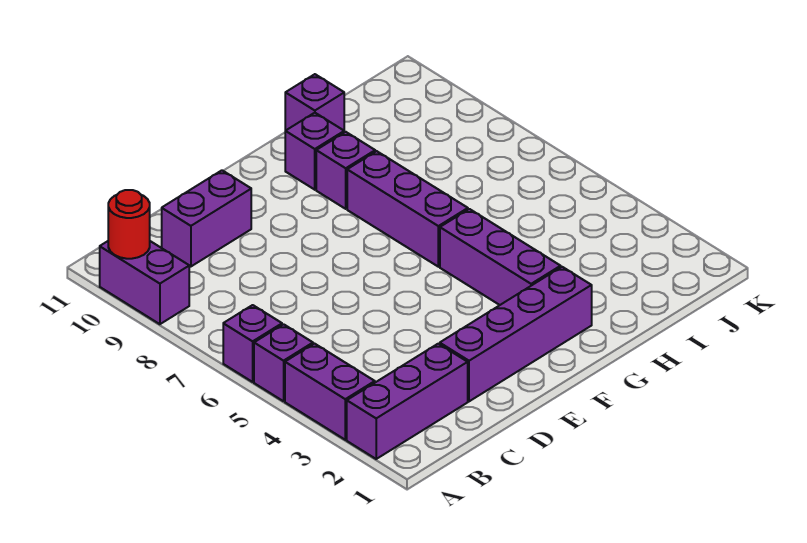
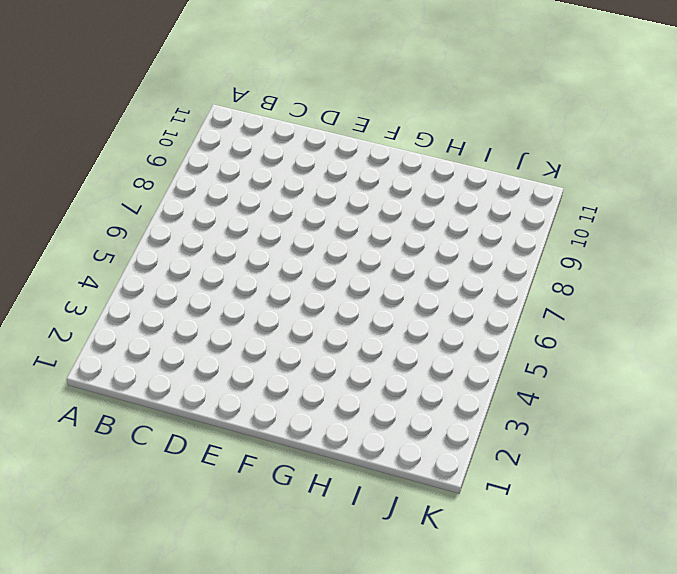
none -> purple brick A2:C2 level 1
none -> purple brick A3:A4 level 1
none -> purple brick A5 level 1

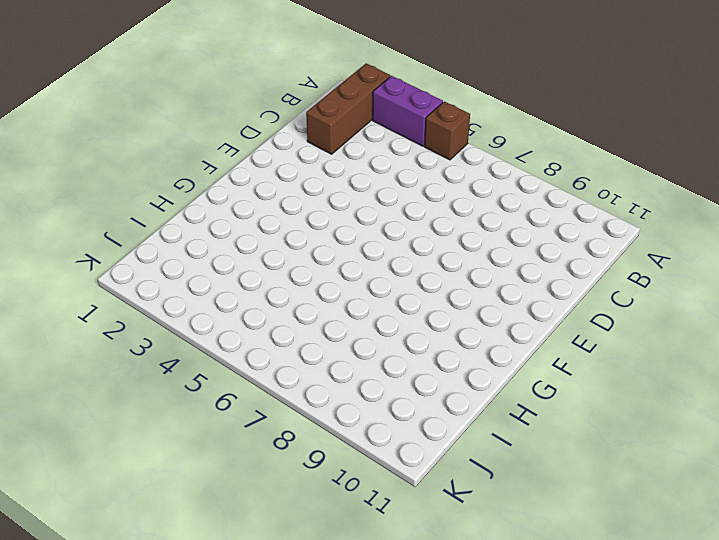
brown brick A2:C2 level 1 -> purple brick A2:C2 level 1
brown brick A5 level 1 -> purple brick A5 level 1
none -> purple brick A6 level 1
none -> purple brick A9:A10 level 1
none -> purple brick C10:D10 level 1

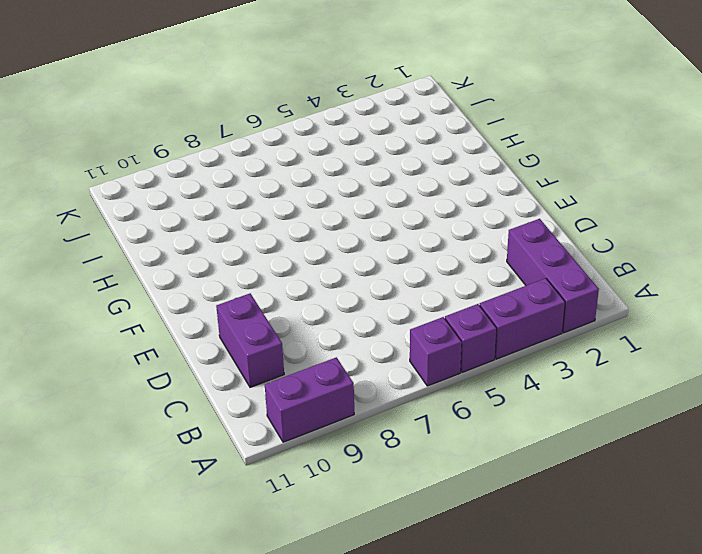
none -> purple brick D2:G2 level 1
none -> purple brick G3:G5 level 1
none -> purple brick G6:G8 level 1

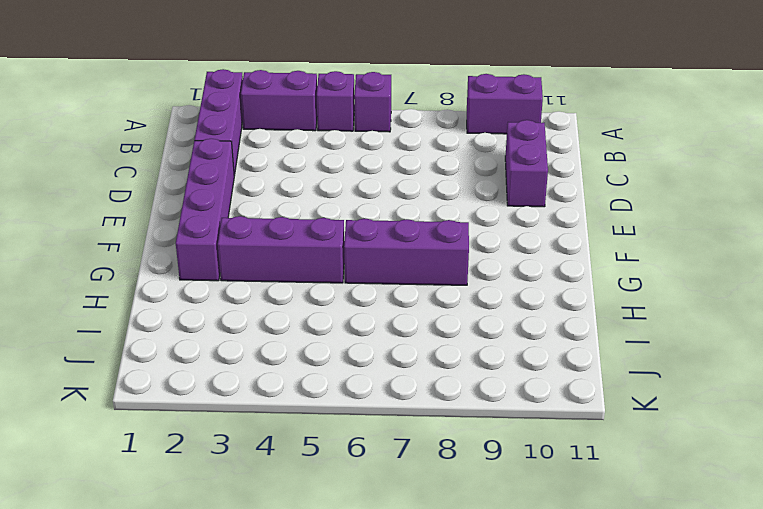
none -> purple brick G9 level 1
none -> purple brick G10 level 1
none -> purple brick H11 level 1

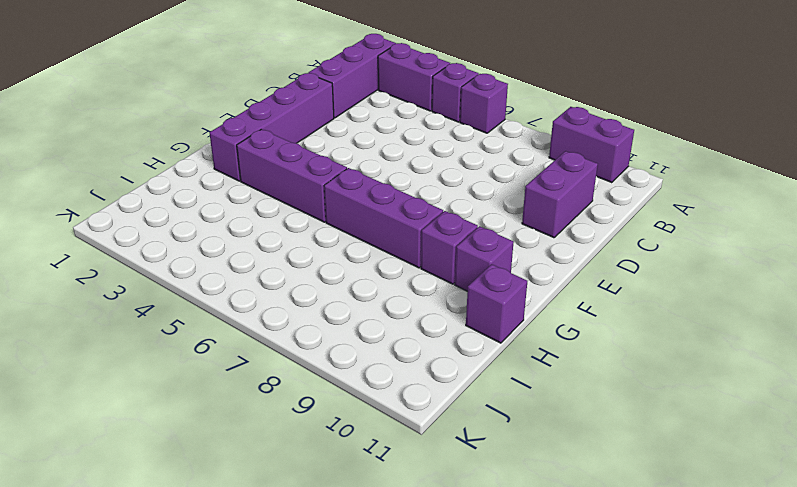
none -> red round brick A10 level 2

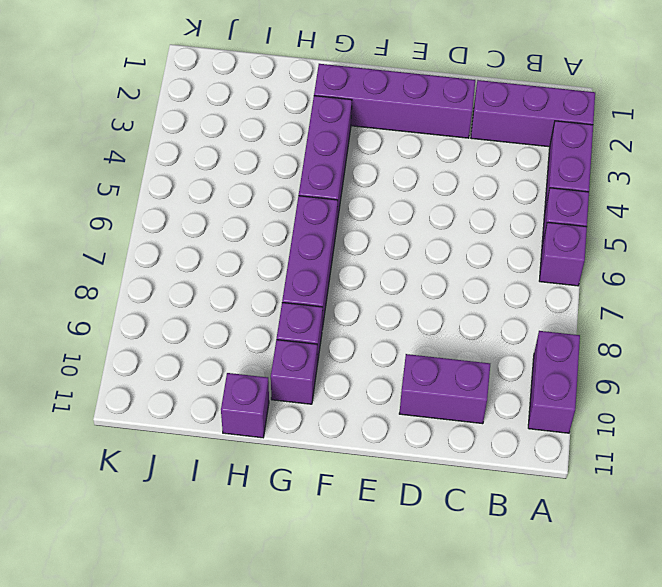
none -> red round brick A10 level 2

